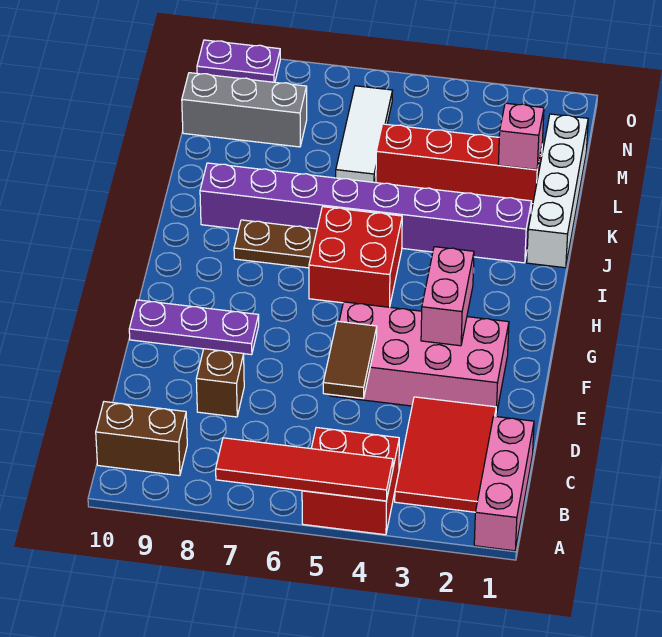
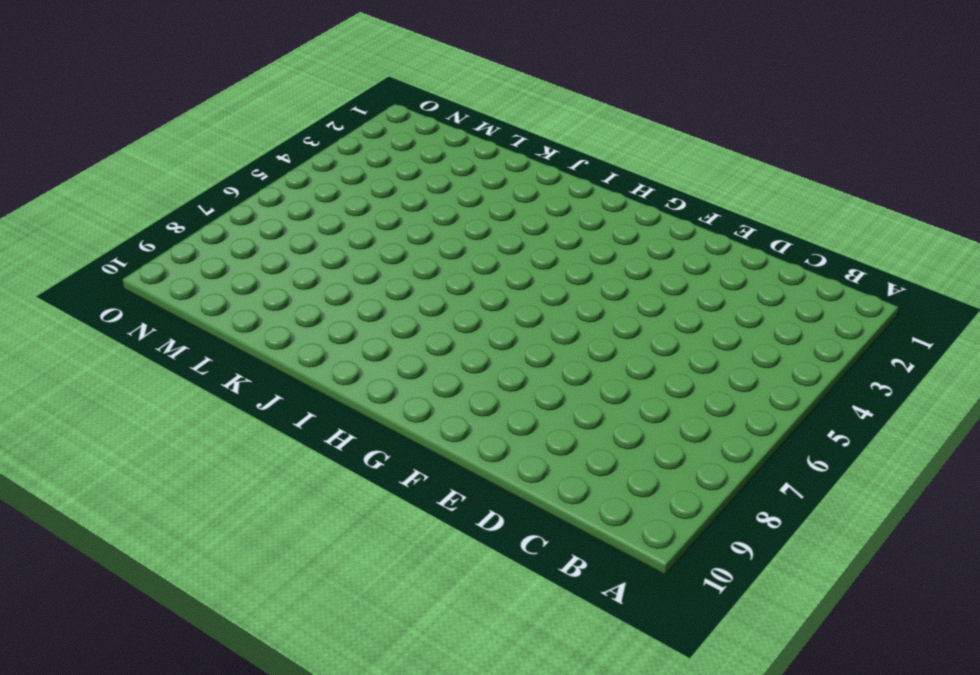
none -> pink brick A1:C1 level 1
none -> red brick A4:B5 level 1
none -> red tile B2:D3 level 1

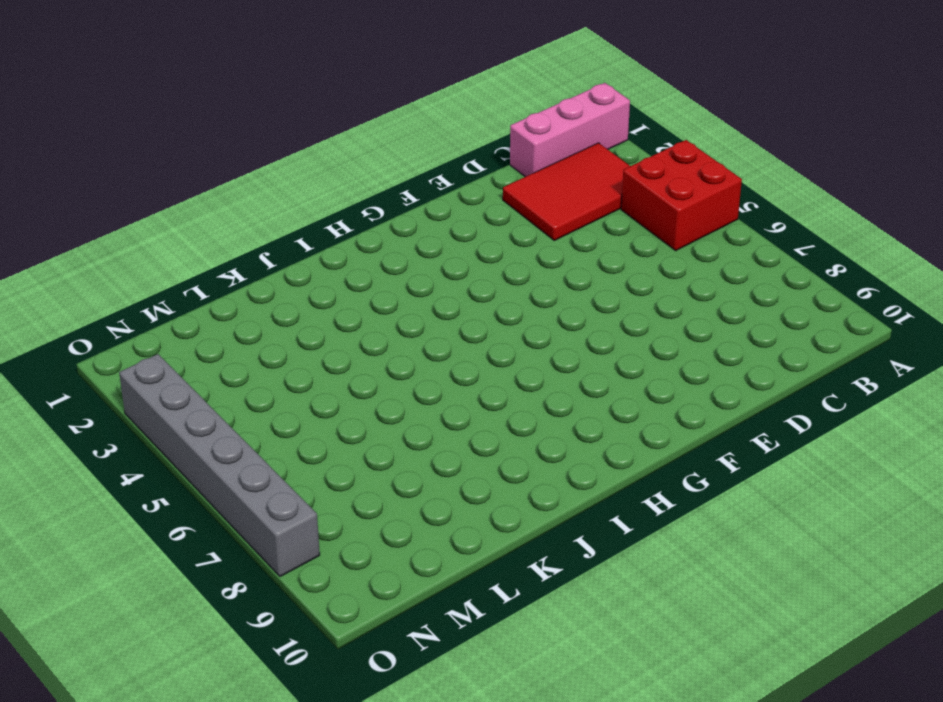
grey brick O3:O8 level 1 -> none
none -> brown brick B9:B10 level 1
none -> brown brick D8 level 1
none -> pink brick E2:F5 level 1

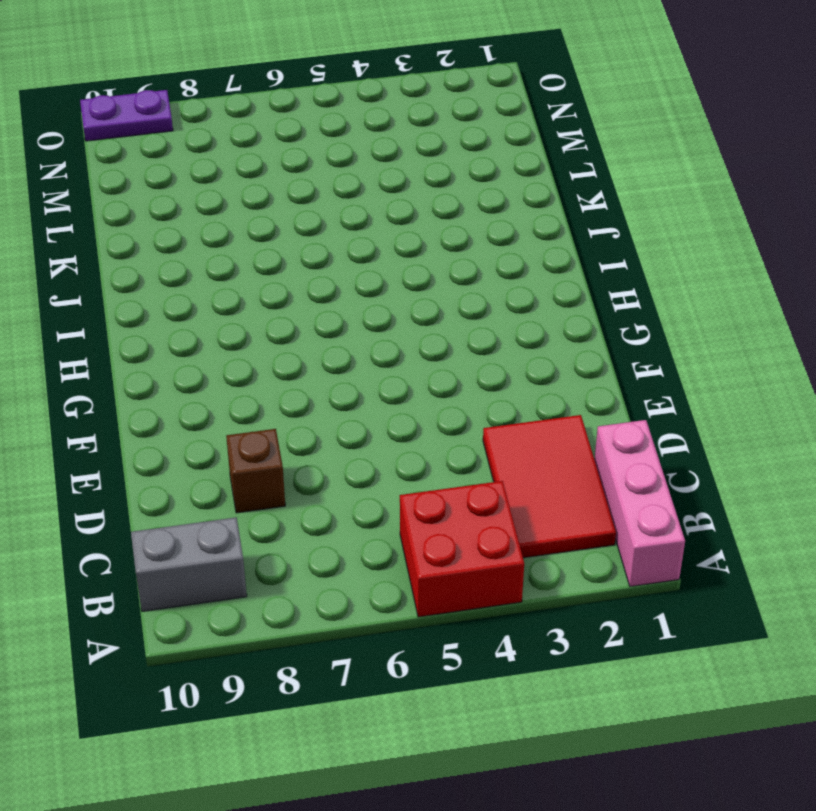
grey brick B9:B10 level 1 -> brown brick B9:B10 level 1
none -> pink brick E2:F5 level 1
none -> purple plate F8:F10 level 1
none -> red brick H5:I6 level 1

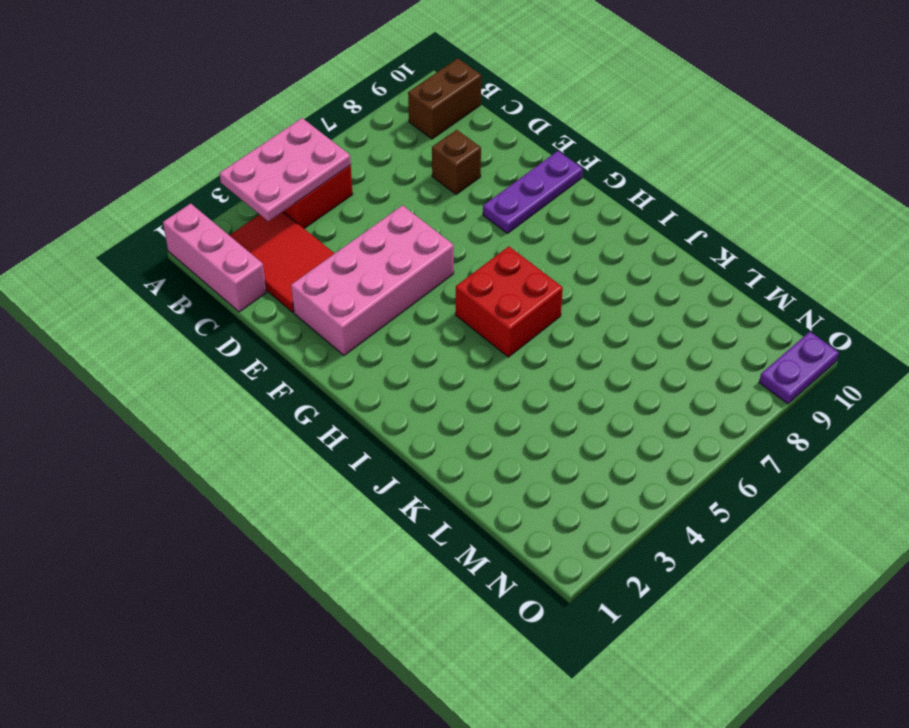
pink plate A3:B5 level 2 -> red tile A4:A7 level 2
none -> brown plate I7:I8 level 1
none -> white brick J1:M1 level 1
none -> purple brick J2:J9 level 1

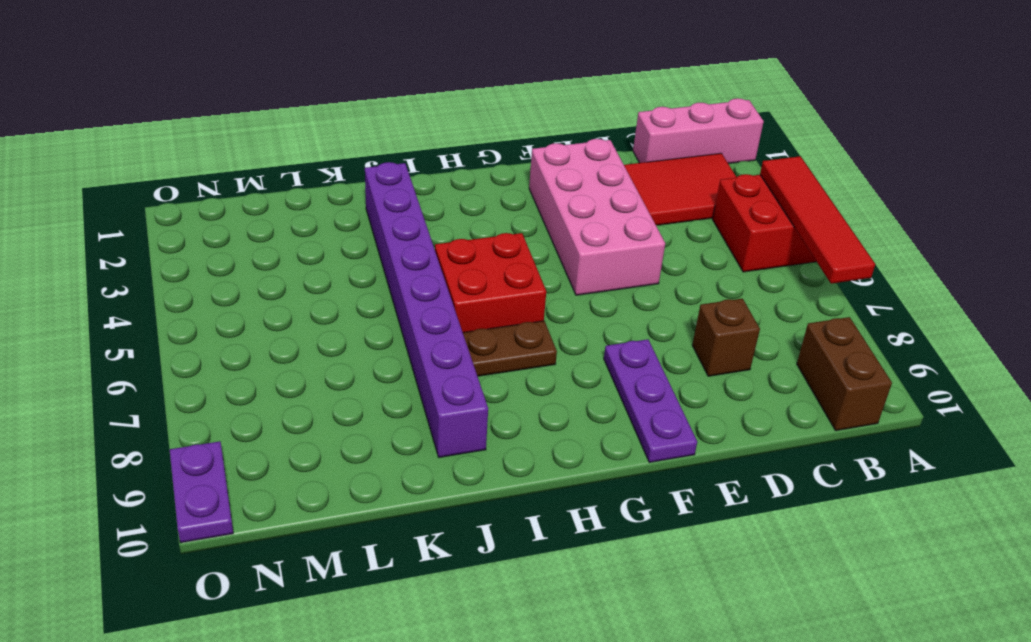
brown plate H7:I7 level 1 -> brown plate I7:I8 level 1
none -> white brick J1:M1 level 1
none -> red brick L2:L5 level 1
none -> white tile L6:N6 level 1

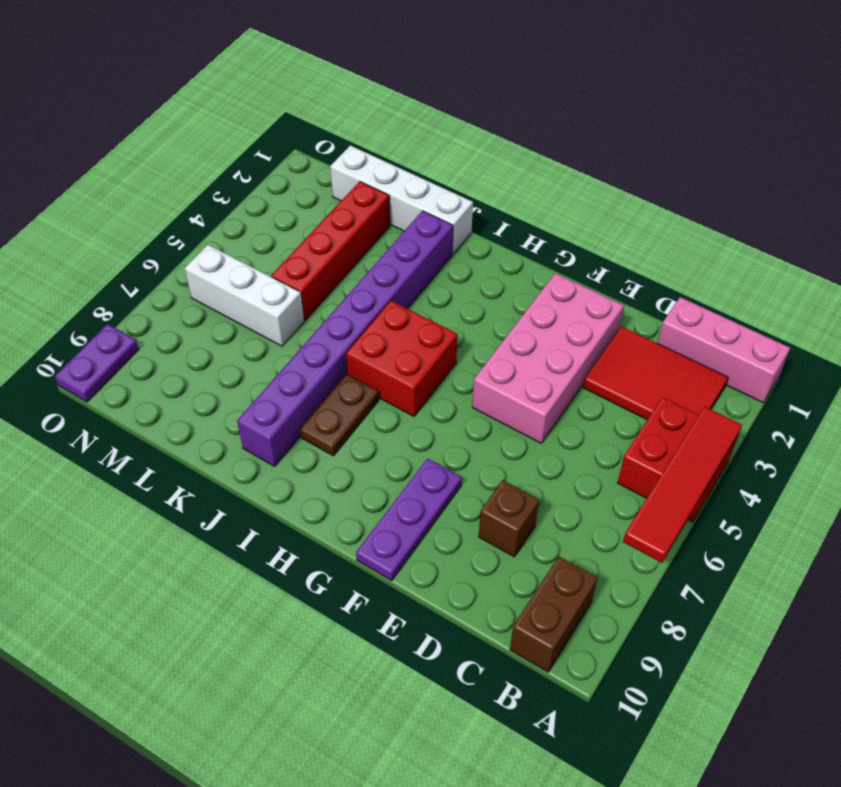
white brick L6:N6 level 1 -> white tile L6:N6 level 1
none -> grey brick M8:M10 level 1
none -> brown tile D5:E5 level 2
none -> pink brick F3:G3 level 2

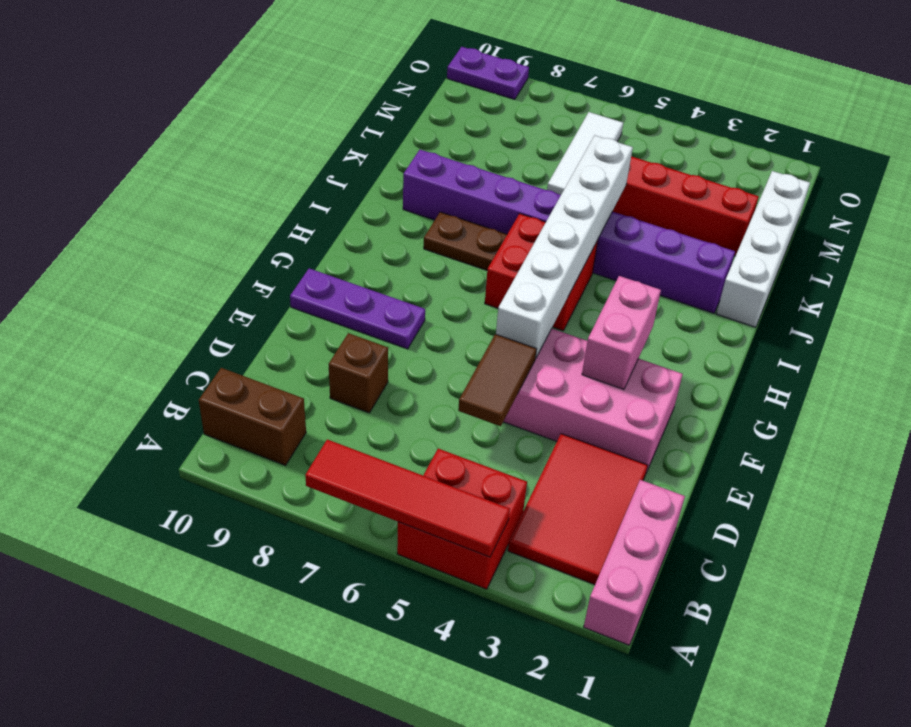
white brick F5:K5 level 2 -> none
none -> grey brick M8:M10 level 1
none -> pink brick L2 level 2

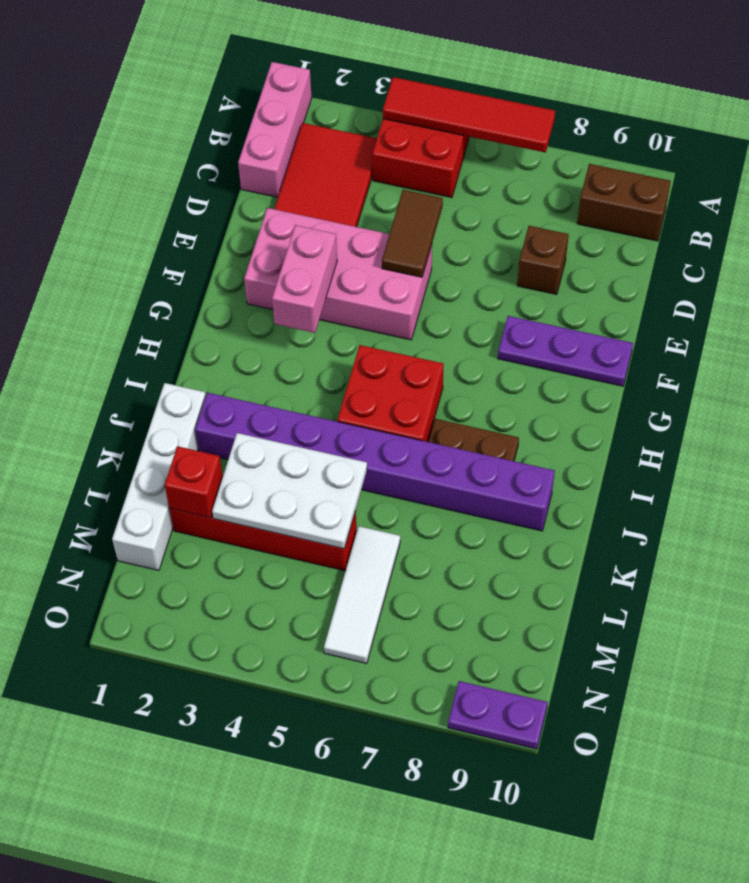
white plate K3:L5 level 2 -> none
red brick L2 level 2 -> pink brick L2 level 2
none -> grey brick M8:M10 level 1

